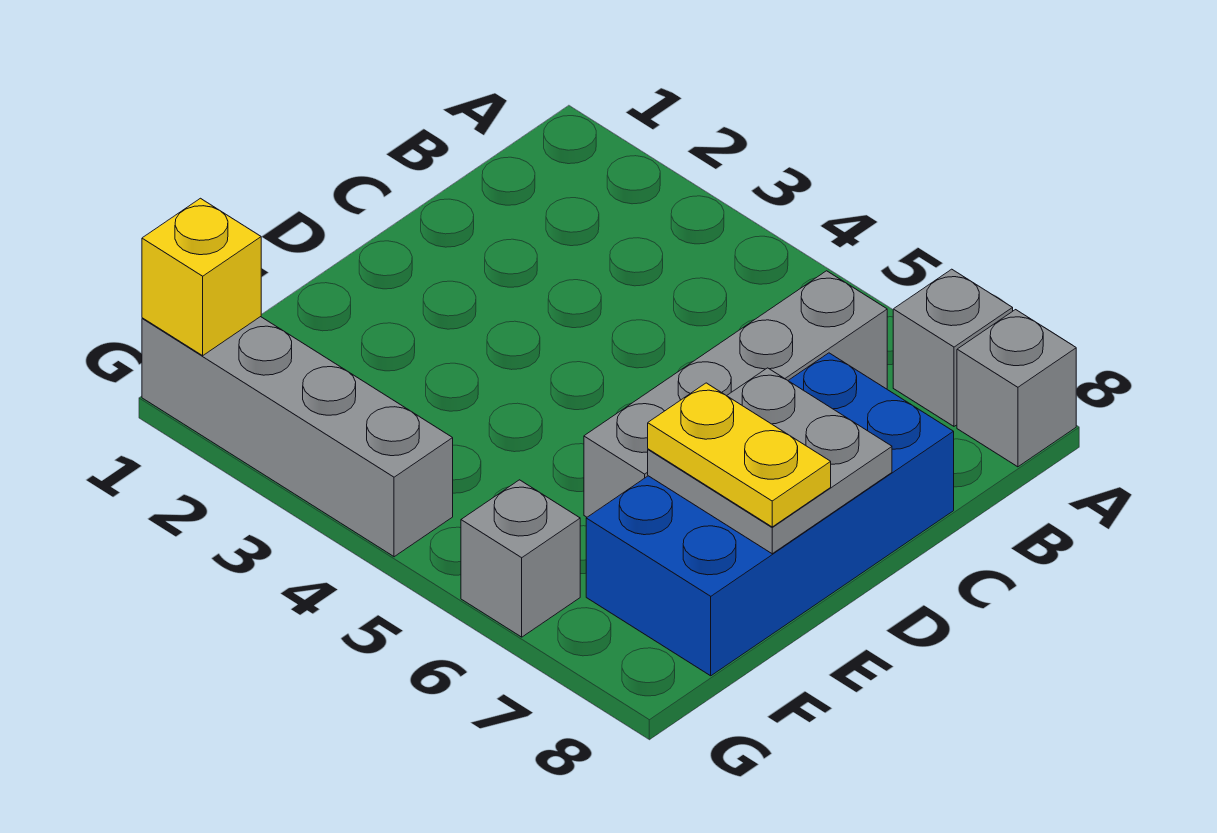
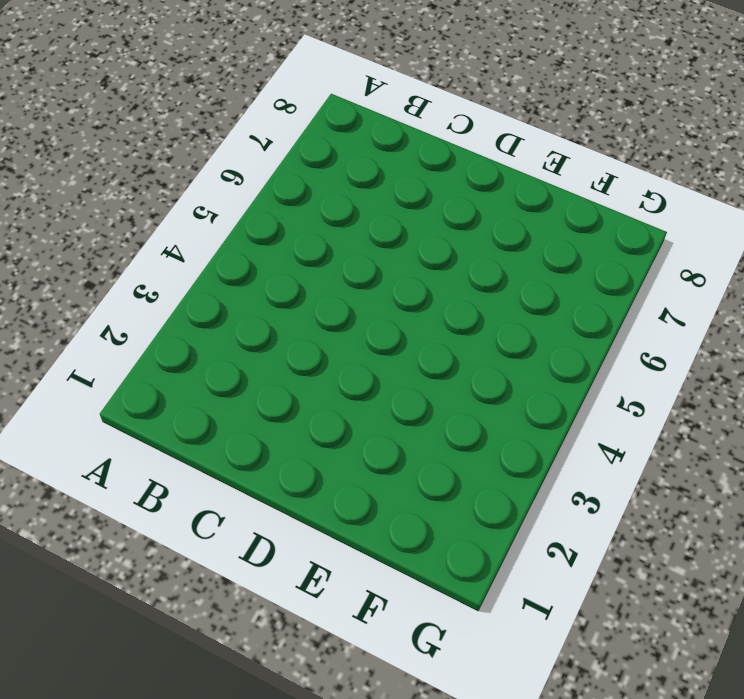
none -> grey brick A7 level 1
none -> grey brick A8 level 1

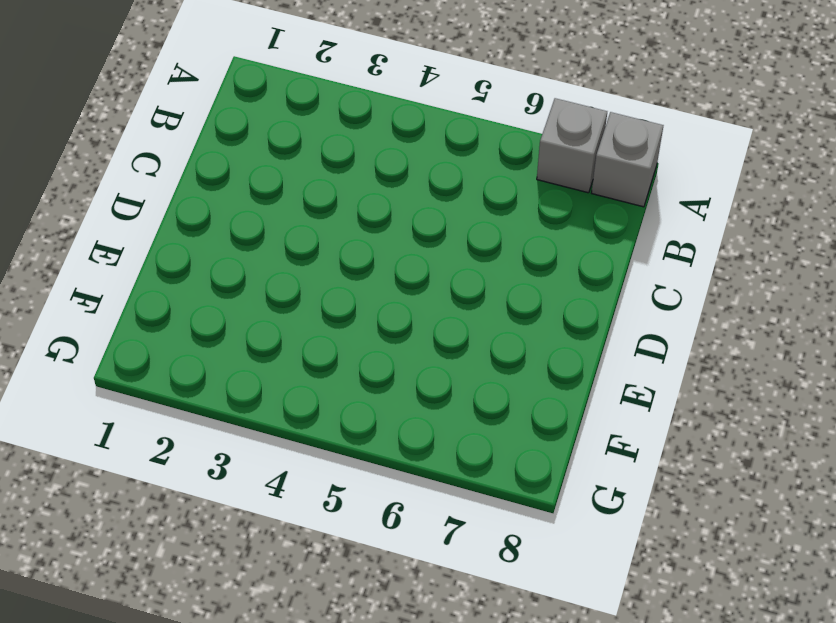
none -> grey brick B6:E6 level 1
none -> blue brick C7:F8 level 1

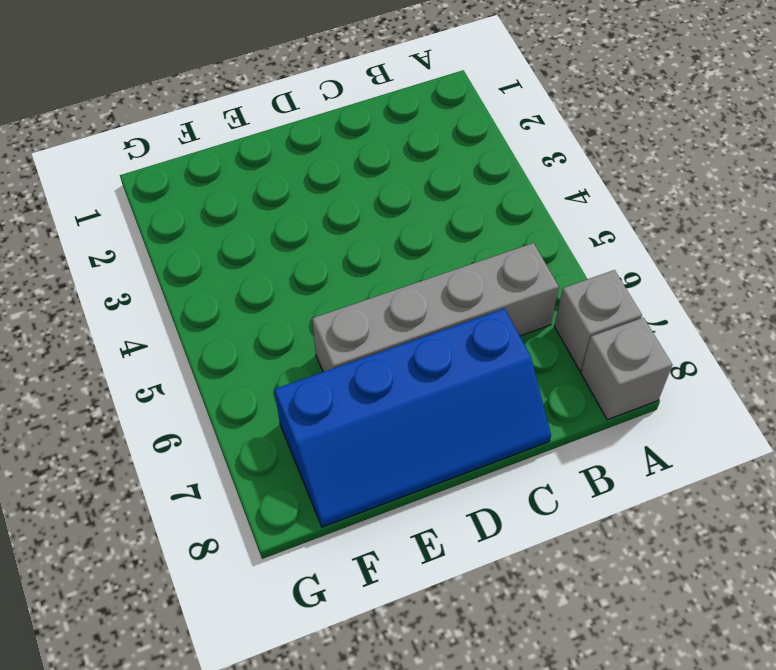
blue slope C7:F8 level 1 top 7 -> blue brick C7:F8 level 1
none -> grey brick G1:G4 level 1
none -> grey brick G6 level 1

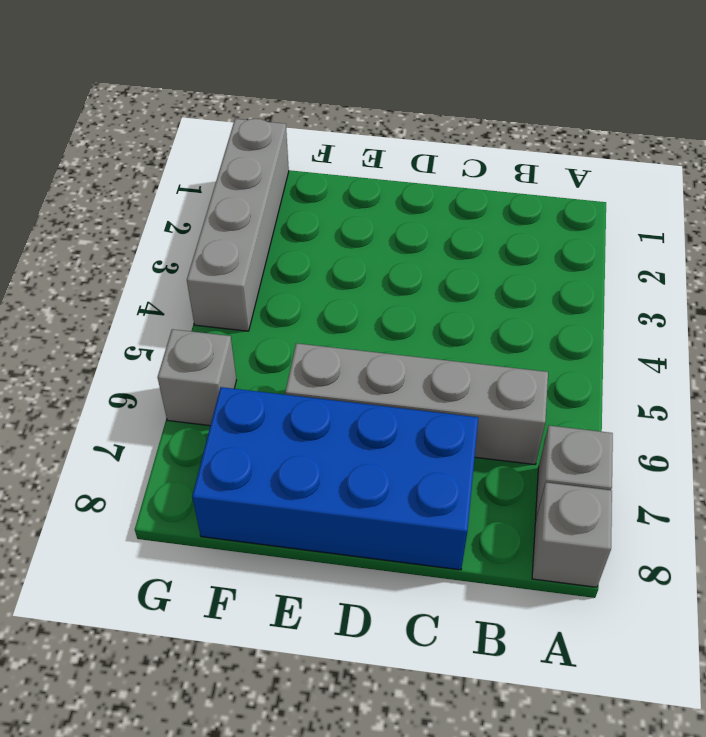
none -> grey plate D7:E8 level 2
none -> yellow brick G1 level 2

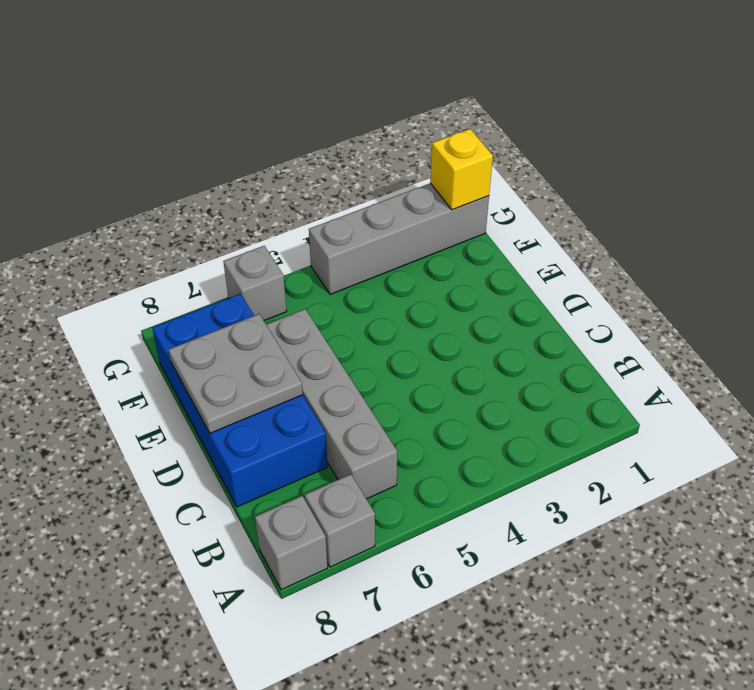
none -> yellow plate E7:E8 level 3

